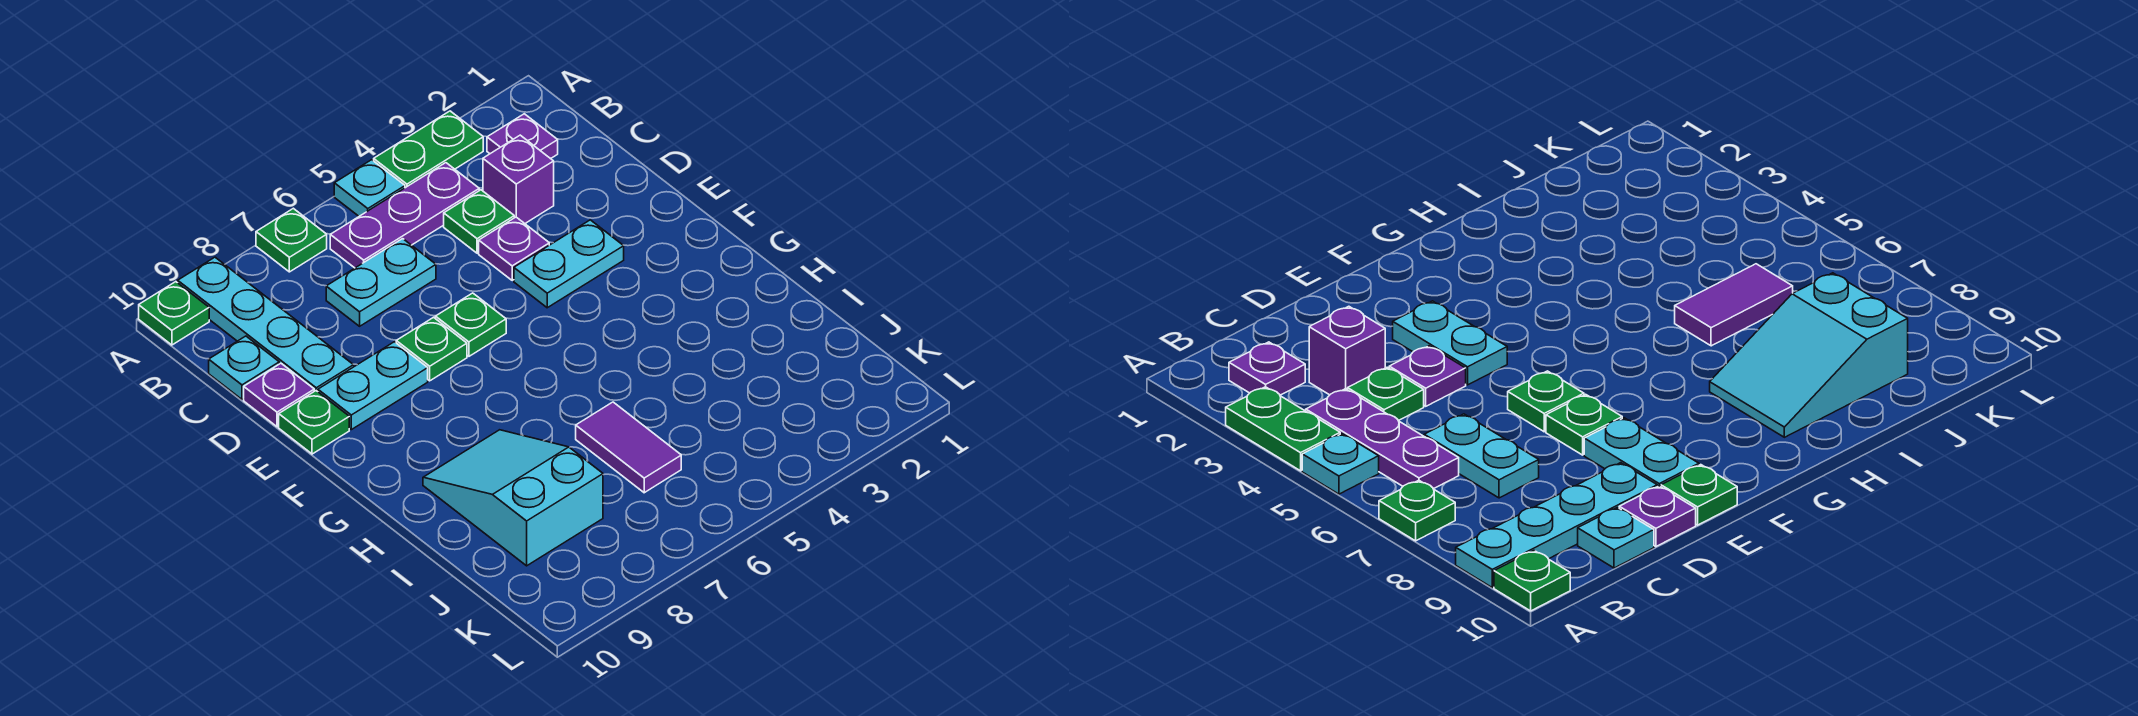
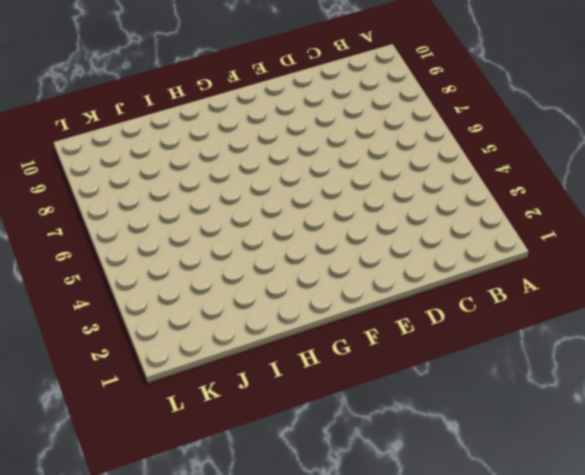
none -> green plate A3:A4 level 1
none -> cyan plate A5 level 1
none -> green plate A7 level 1

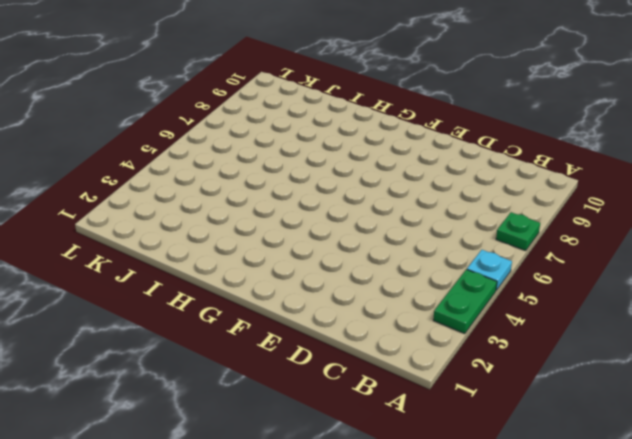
none -> cyan plate A9:D9 level 1
none -> green plate A10 level 1
none -> purple plate B2 level 1

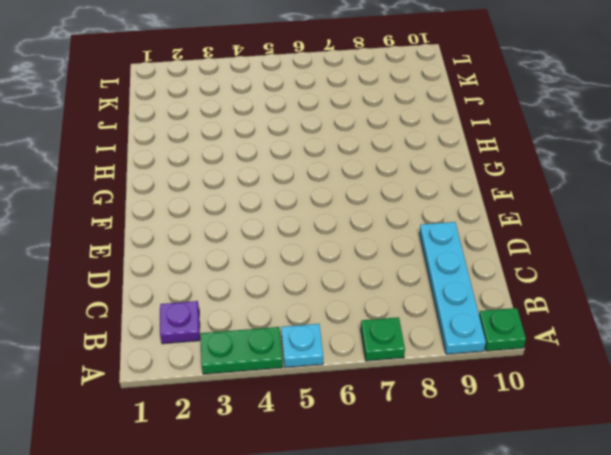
none -> purple plate B4:B6 level 1
none -> purple brick C3 level 1
none -> green plate C4 level 1

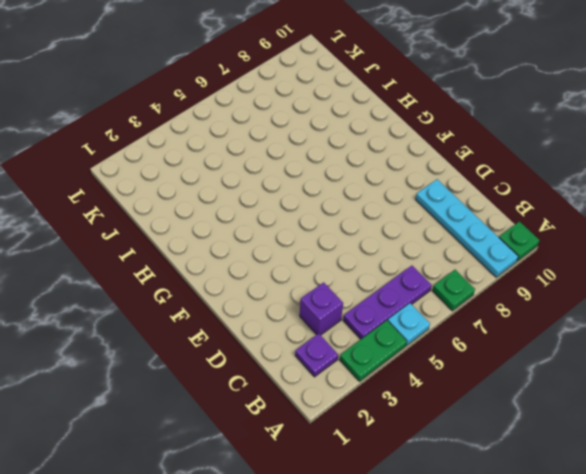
none -> green plate C4 level 1
none -> cyan plate C6:C7 level 1
none -> cyan plate C10 level 1

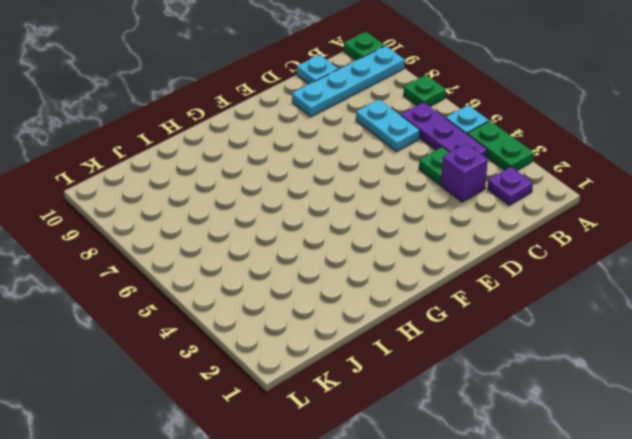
none -> purple plate D4 level 1
none -> purple plate D10 level 1
none -> cyan plate E3:E4 level 1

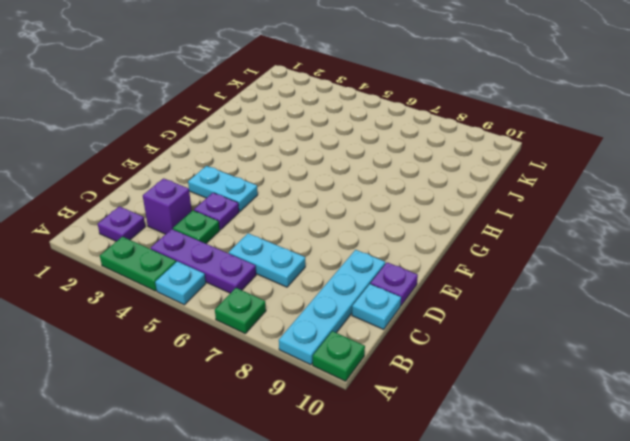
none -> green plate E6 level 1
none -> green plate E7 level 1
none -> cyan plate E8:E9 level 1

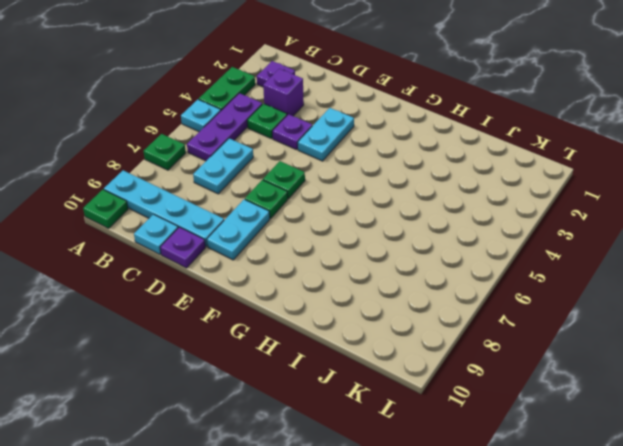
none -> green plate E10 level 1
none -> cyan slope H8:J9 level 1 top J
none -> purple tile I6:J6 level 1

